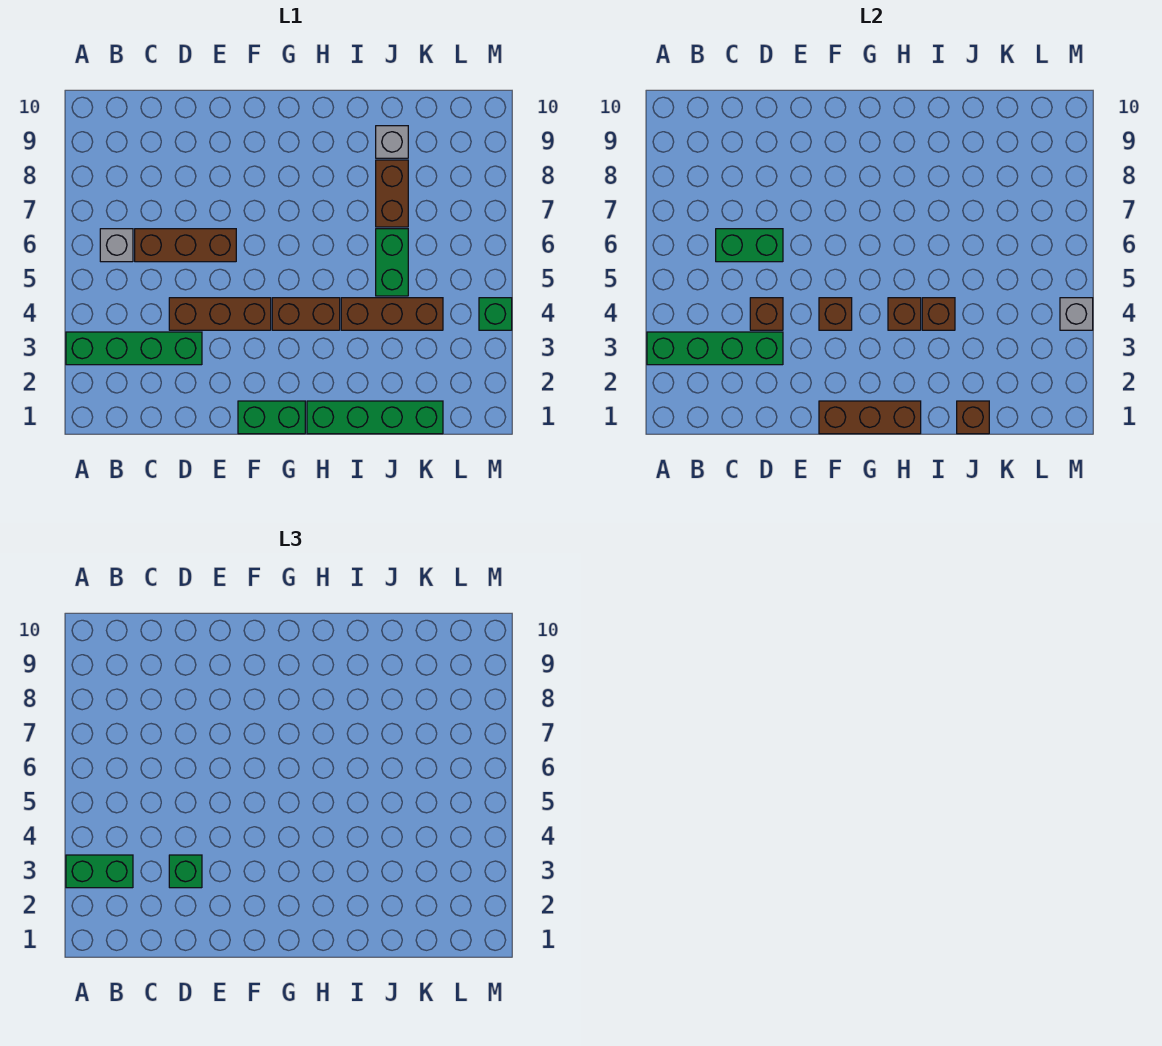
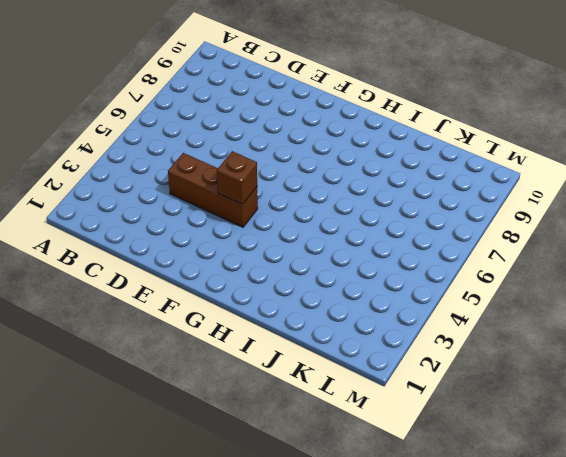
none -> green brick A3:D3 level 1
none -> grey brick B6 level 1
none -> brown brick C6:E6 level 1

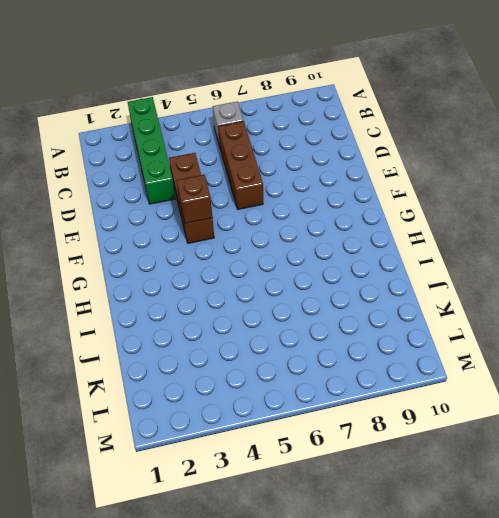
none -> green brick F1:G1 level 1
none -> brown brick G4:H4 level 1
none -> green brick H1:K1 level 1

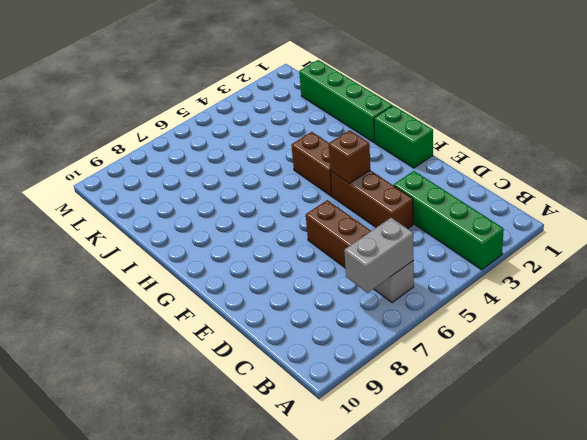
grey brick B6:B7 level 2 -> none
none -> brown brick I4:K4 level 1
none -> green brick J5:J6 level 1
none -> brown brick J7:J8 level 1

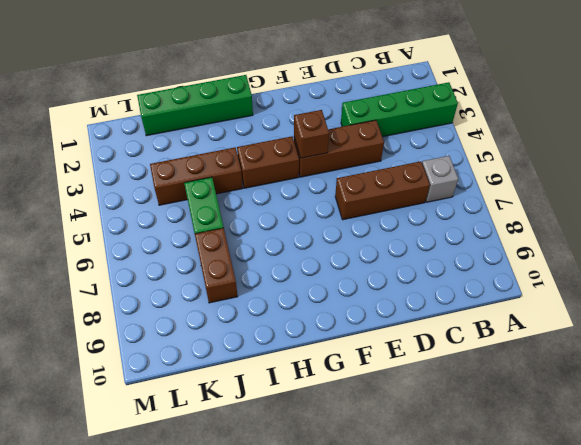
none -> green brick F1:G1 level 1
none -> grey brick J9 level 1
none -> green brick M4 level 1

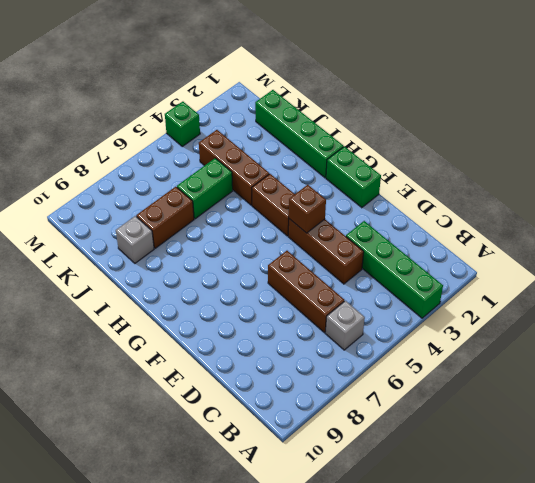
none -> green brick A3:D3 level 2
none -> green brick C6:D6 level 2
none -> brown brick D4 level 2

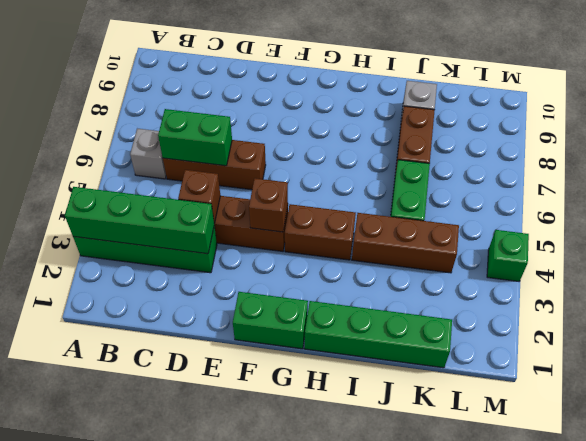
none -> brown brick F1:H1 level 2
none -> brown brick H4 level 2
none -> brown brick I4 level 2

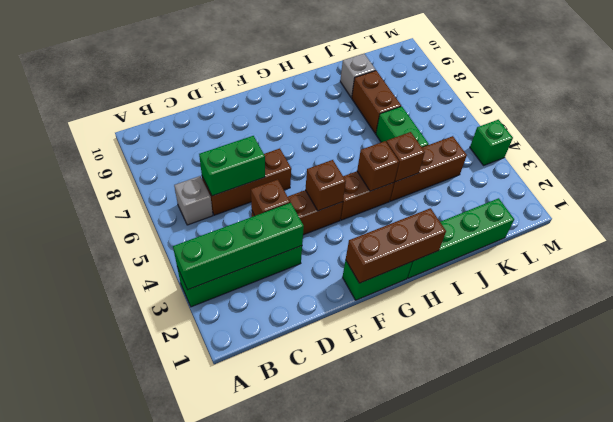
none -> brown brick J1 level 2
none -> grey brick M4 level 2
none -> green brick A3:B3 level 3

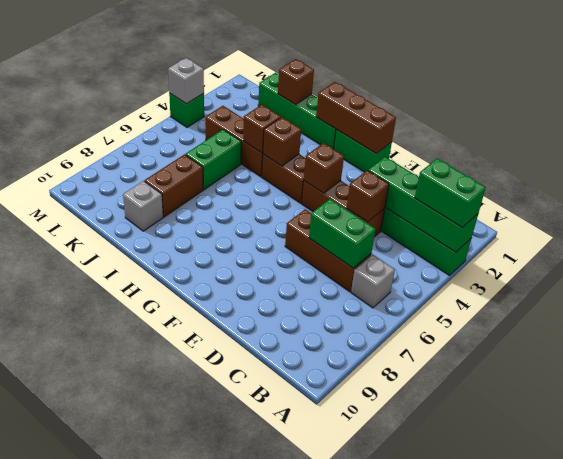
none -> green brick D3 level 3

